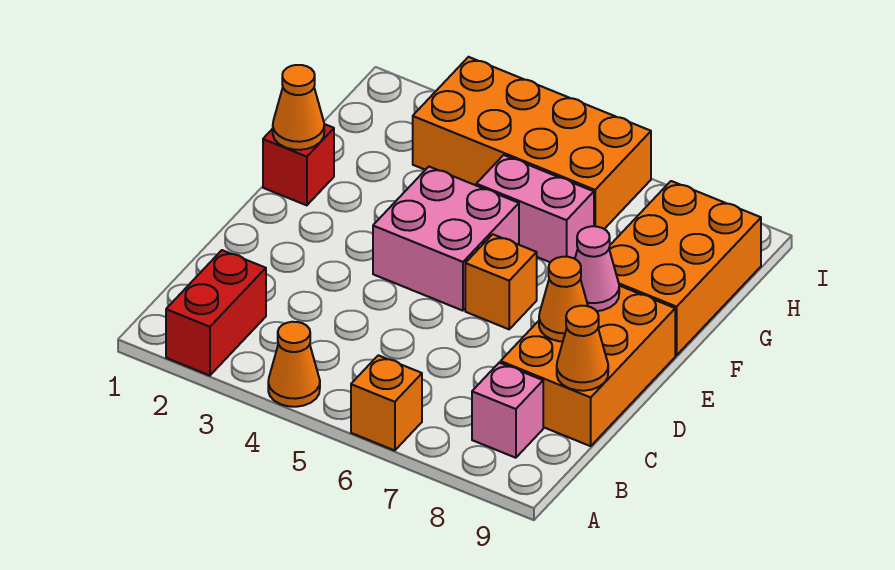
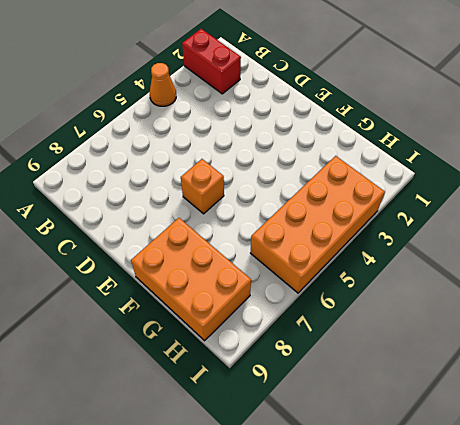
none -> orange brick A6 level 1
none -> pink brick B8 level 1
none -> orange brick C8:E9 level 1

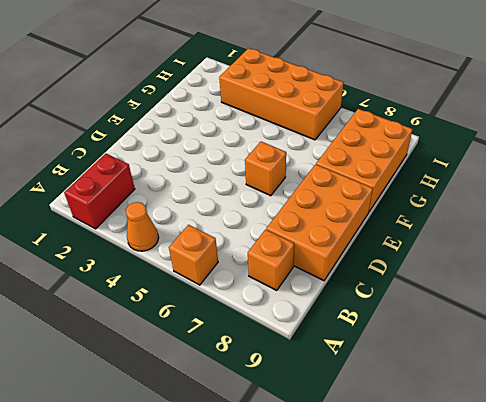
orange brick B8 level 1 -> pink brick B8 level 1
none -> pink brick E4:F5 level 1
none -> red brick F1 level 1
none -> pink brick G5:G6 level 1

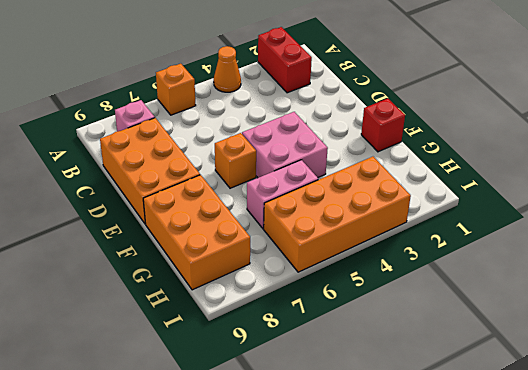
none -> orange cone C9 level 2
none -> orange cone D8 level 2
none -> pink cone E8 level 2

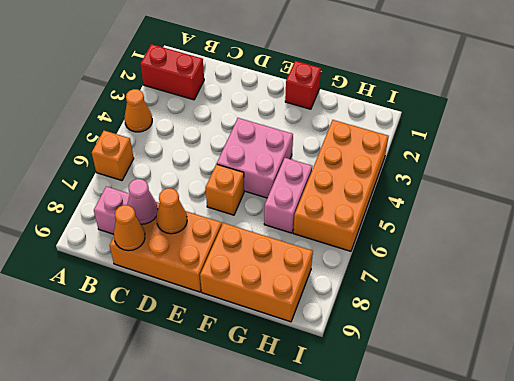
pink cone C8 level 2 -> pink cone E8 level 2
none -> orange cone F1 level 2

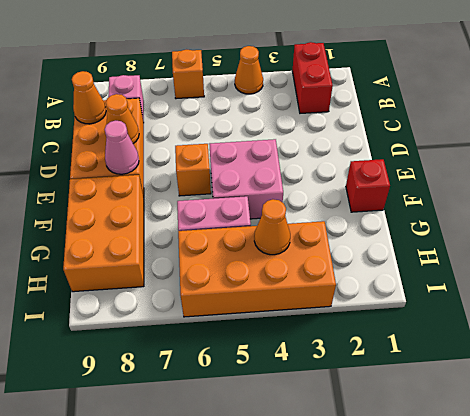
orange cone H4 level 2 -> orange cone F1 level 2

